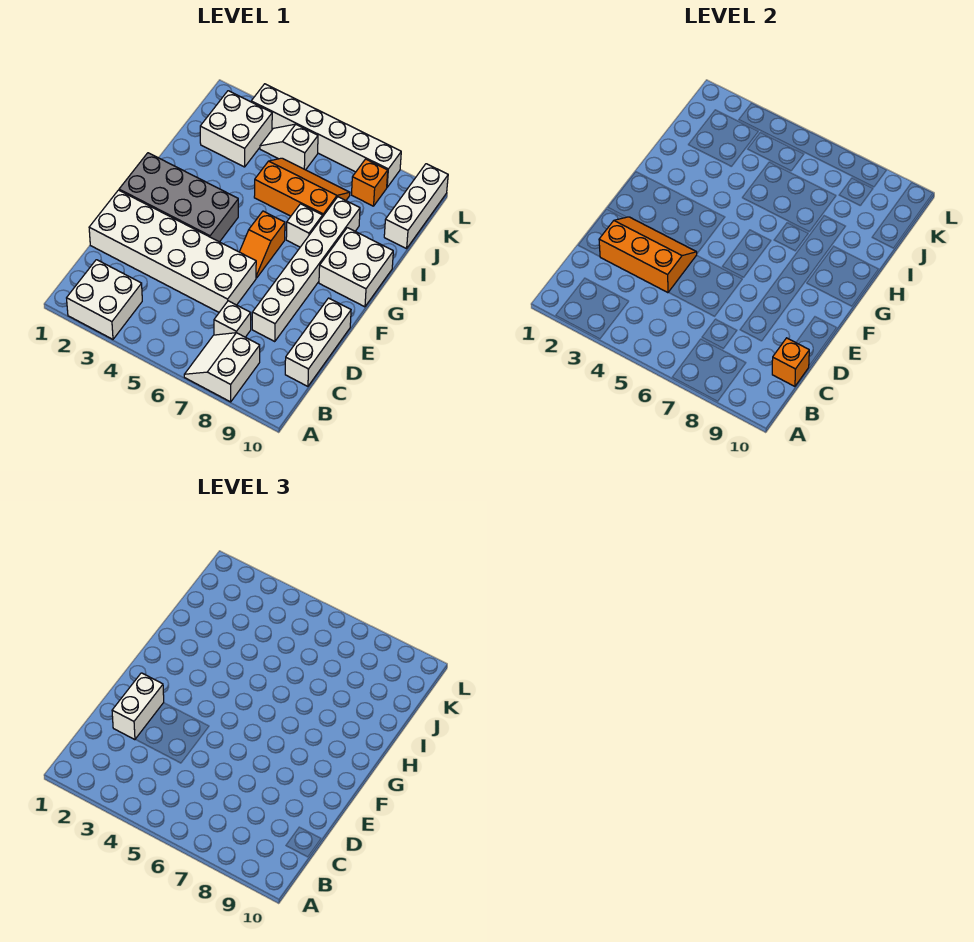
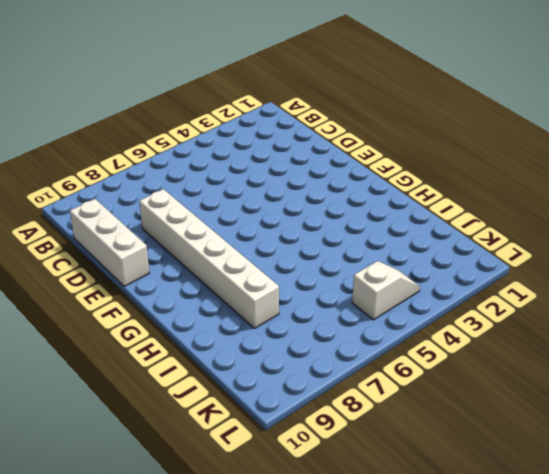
none -> white brick A2:B3 level 1
none -> white slope A7:B8 level 1 top 8
none -> white brick C7 level 1

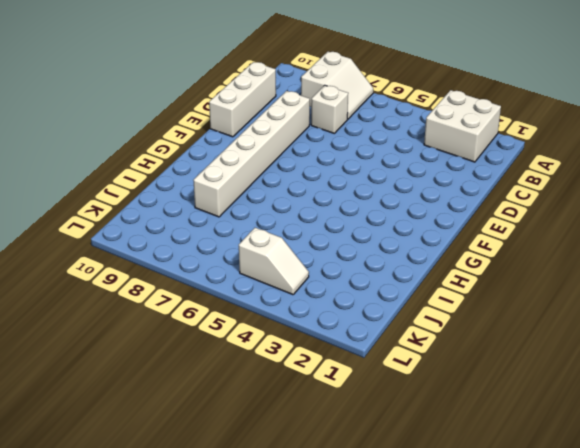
none -> white brick D1:E6 level 1
none -> grey brick F1:G4 level 1
none -> orange slope F6:G6 level 1 top G

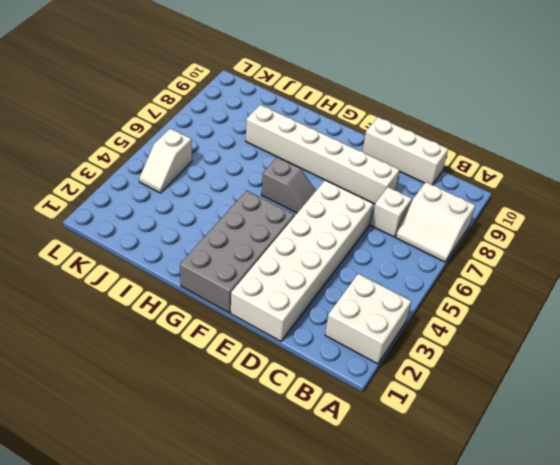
grey slope F6:G6 level 1 top G -> orange slope F6:G6 level 1 top G
none -> white brick G9:H10 level 1
none -> white brick H7 level 1
none -> orange slope I5:J7 level 1 top I

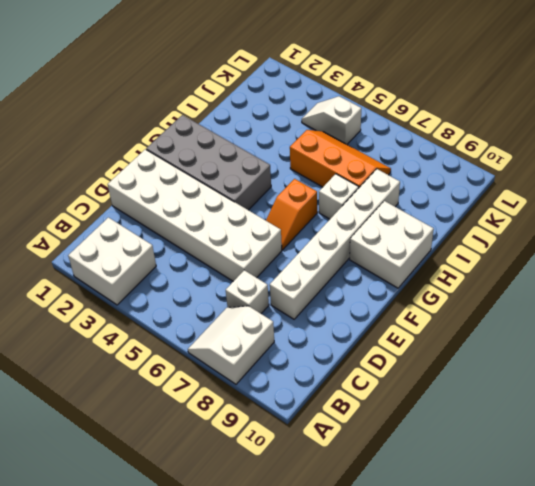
none -> white brick C10:E10 level 1
none -> white brick J2:K3 level 1
none -> white brick J10:L10 level 1

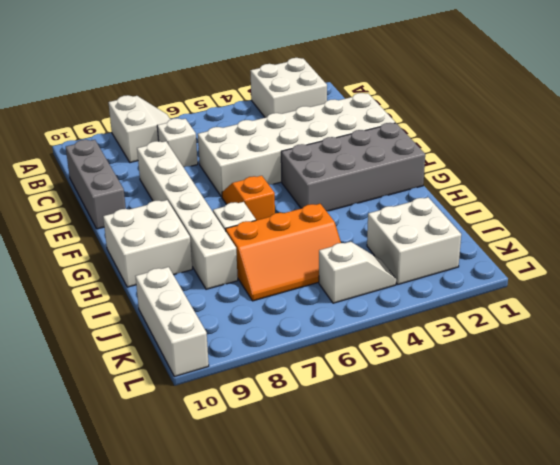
grey brick C10:E10 level 1 -> white brick C10:E10 level 1
none -> orange brick K8 level 1
none -> white brick L3:L8 level 1
none -> orange brick C10 level 2

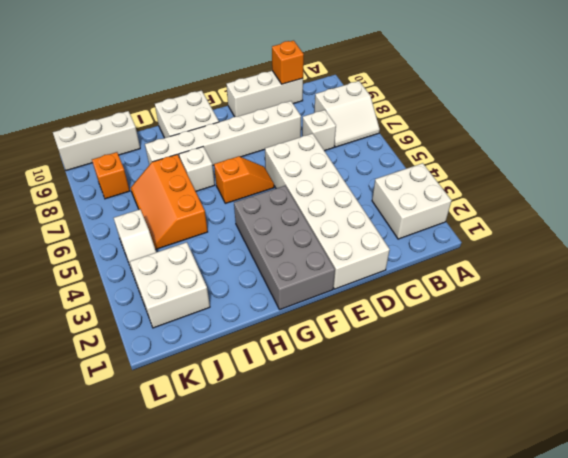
none -> white brick L3:L8 level 1
none -> orange slope D2:E4 level 2 top D
none -> white brick D2:E2 level 3

